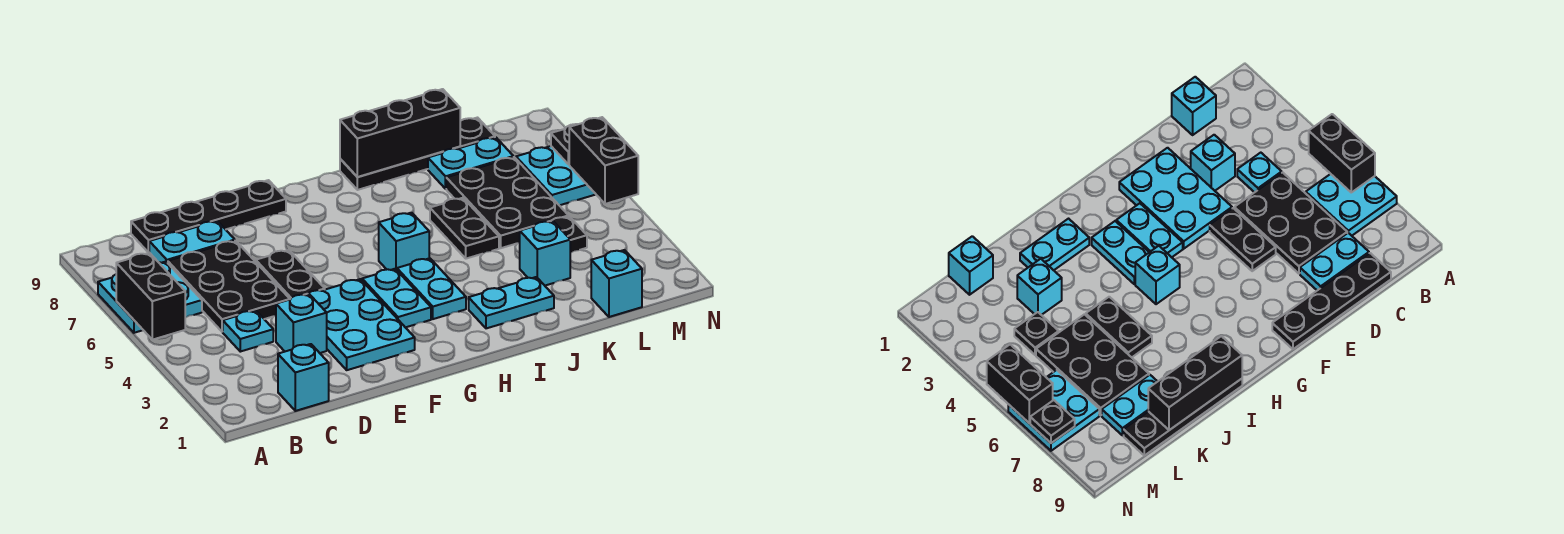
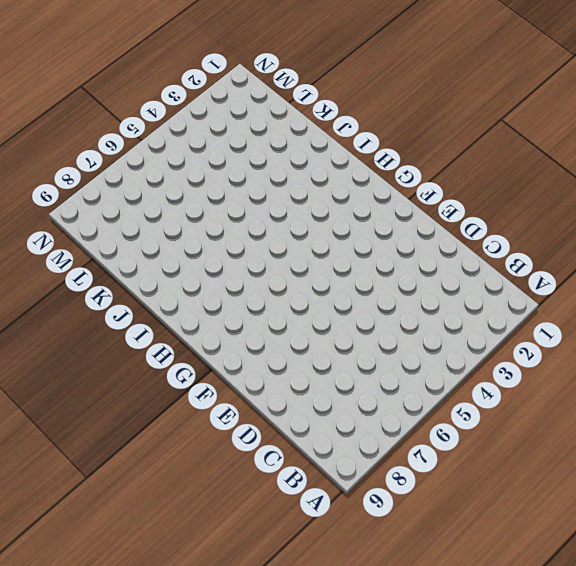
none -> cyan plate A6:B7 level 1
none -> cyan brick C1 level 1
none -> cyan plate C4 level 1

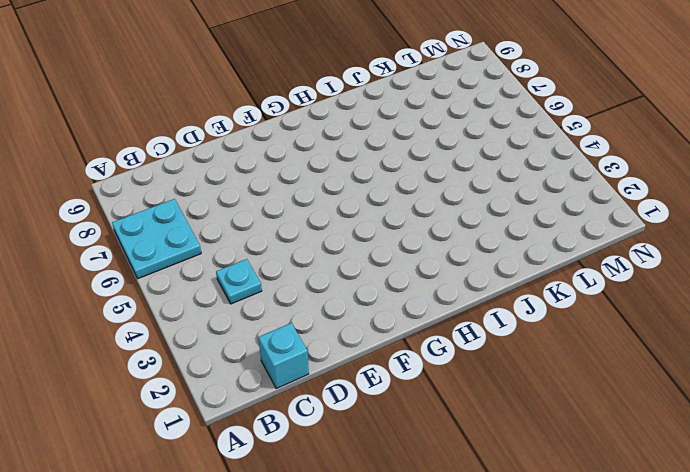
none -> black plate C5:D7 level 1
none -> cyan plate C8:D8 level 1
none -> black plate C9:F9 level 1

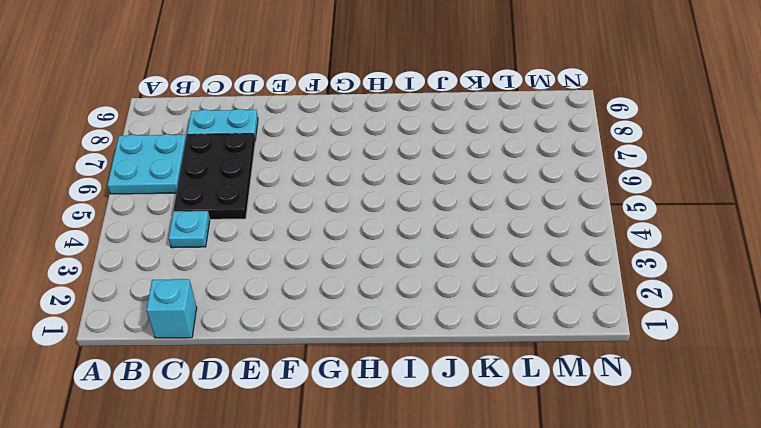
none -> black plate C9:F9 level 1
none -> cyan brick D3 level 1
none -> cyan plate E2:F4 level 1

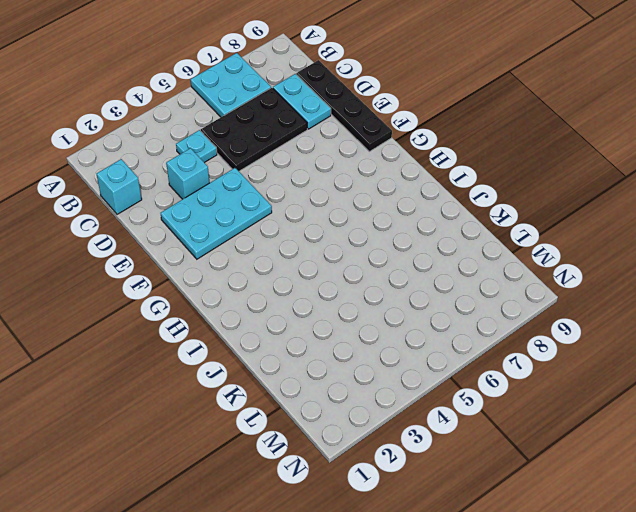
none -> black plate E5:E6 level 1
none -> cyan plate G3:G4 level 1
none -> cyan plate H3:H4 level 1

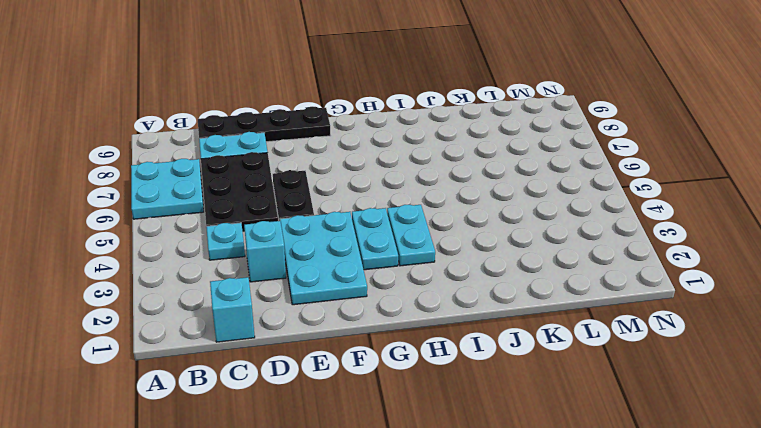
none -> cyan brick H5 level 1
none -> cyan plate I2:J2 level 1
none -> black plate I9:L9 level 1

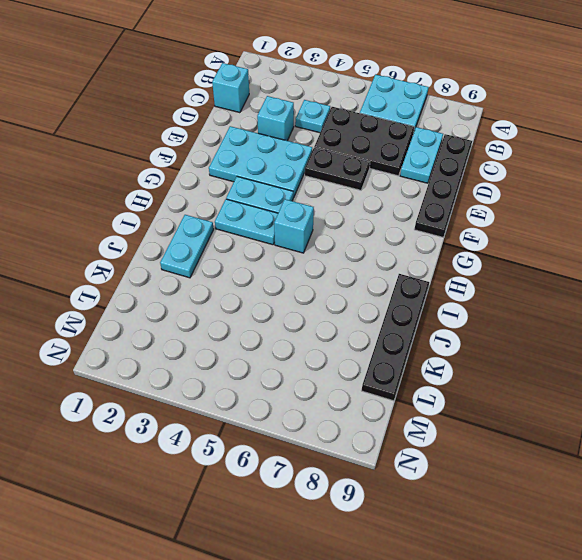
none -> black plate J5:J6 level 1
none -> cyan brick K3 level 1
none -> black plate K5:L7 level 1

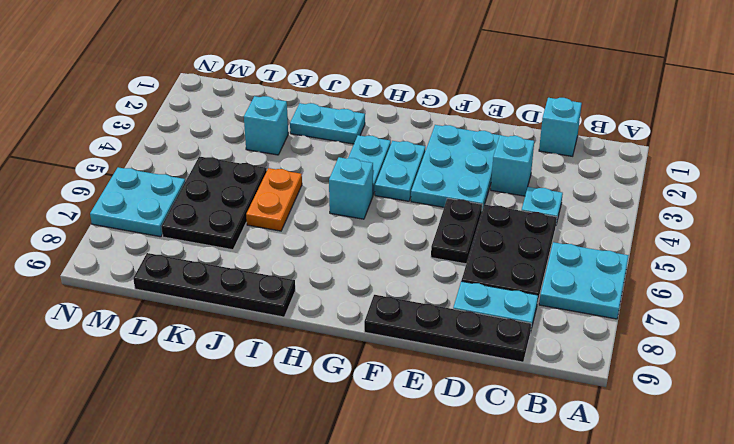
orange plate J5:J6 level 1 -> black plate J5:J6 level 1
none -> cyan plate K8:L8 level 1
none -> cyan brick L1 level 1
none -> black plate L4 level 1

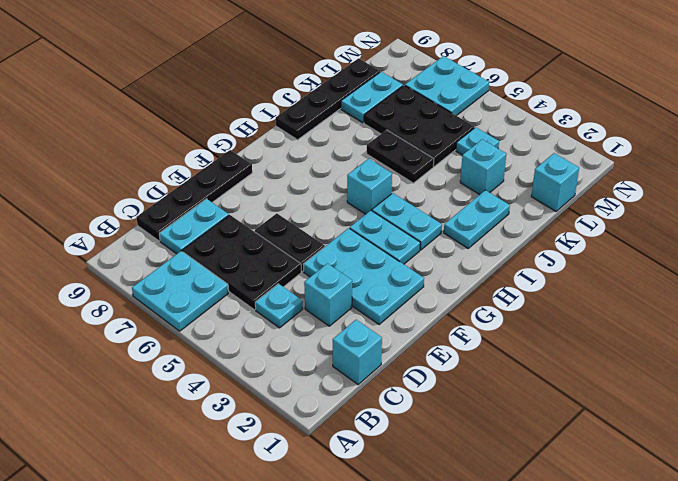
cyan plate L4 level 1 -> black plate L4 level 1
none -> black brick A5:A6 level 2
none -> black brick I9:K9 level 2
none -> black brick N5:N6 level 2

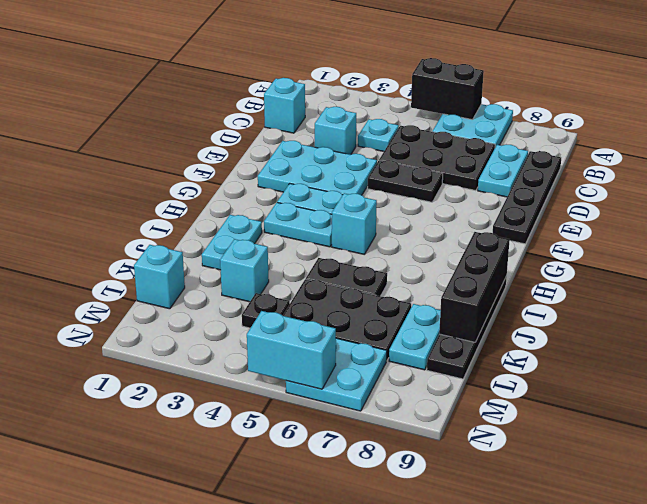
cyan brick N5:N6 level 2 -> black brick N5:N6 level 2
none -> black plate N7 level 2

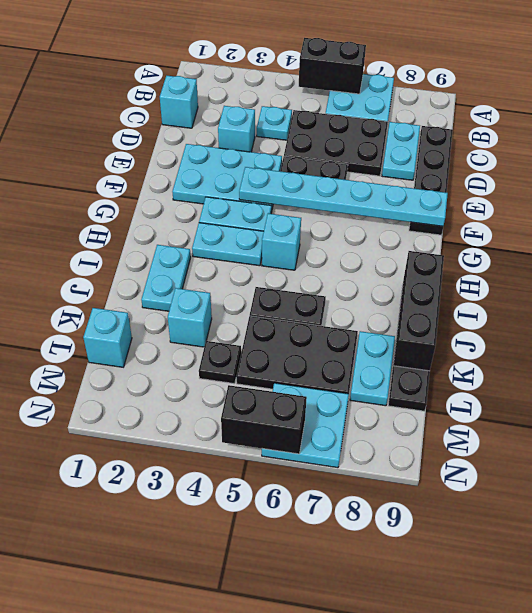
cyan plate F4:F9 level 2 -> none
none -> black plate N7 level 2

